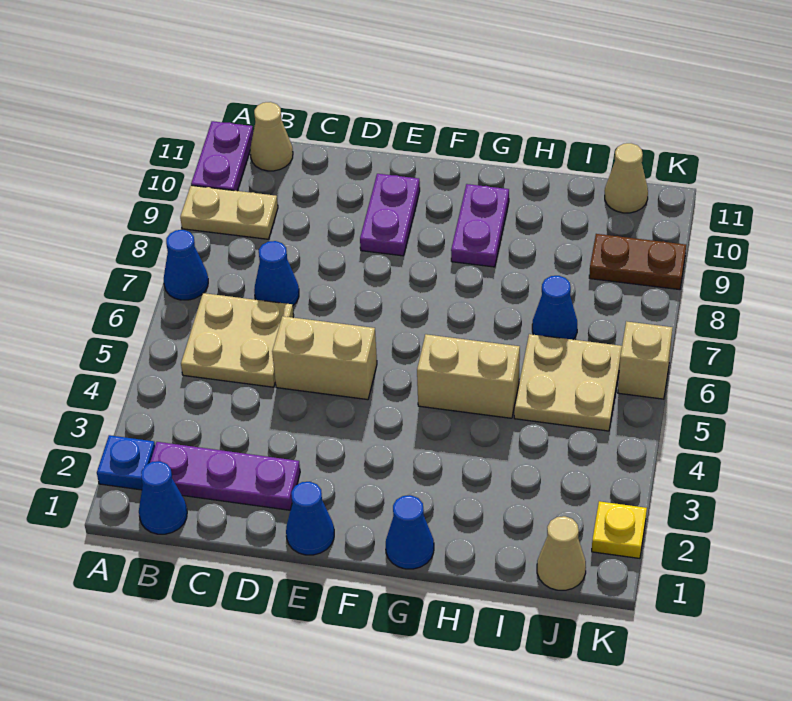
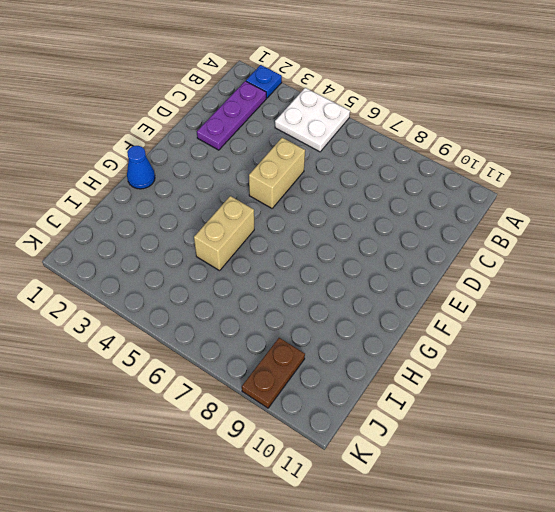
white plate A4:B5 level 1 -> tan plate B5:C6 level 1
none -> blue cone A7 level 1
none -> tan plate A9:B9 level 1
none -> purple plate A10:A11 level 1

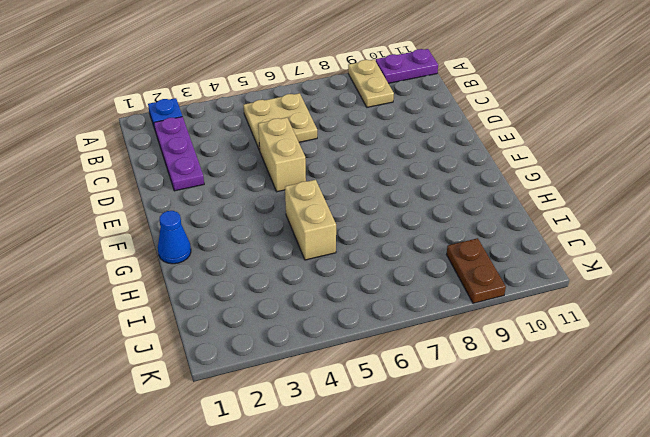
none -> blue cone A7 level 1
none -> blue cone B1 level 1
none -> tan cone B11 level 1

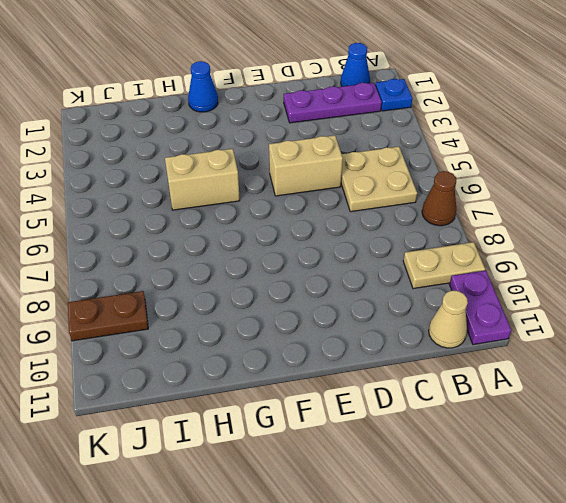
brown cone A7 level 1 -> blue cone A7 level 1
none -> blue cone C7 level 1
none -> blue cone E1 level 1
none -> purple plate E9:E10 level 1

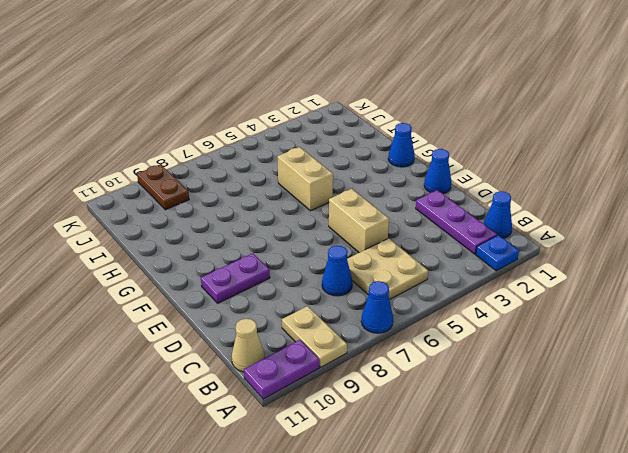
none -> purple plate G9:G10 level 1
none -> tan plate I5:J6 level 1
none -> blue cone I7 level 1

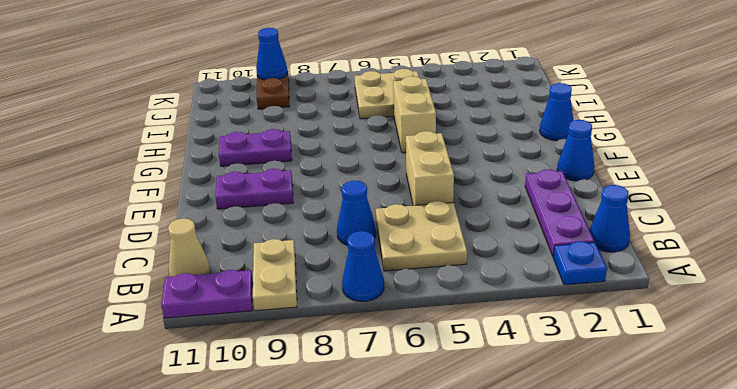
blue cone K9 level 2 -> blue cone I7 level 1
none -> tan cone J1 level 1
none -> tan cone J11 level 1
none -> yellow plate K2 level 1

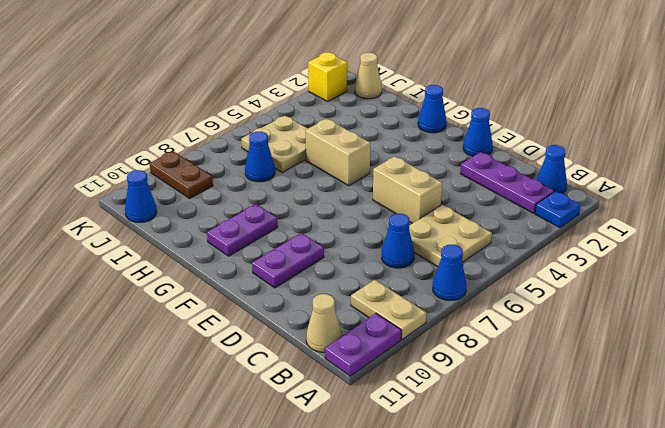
blue cone J11 level 1 -> tan cone J11 level 1
yellow brick K2 level 1 -> yellow plate K2 level 1
none -> tan brick K6 level 1

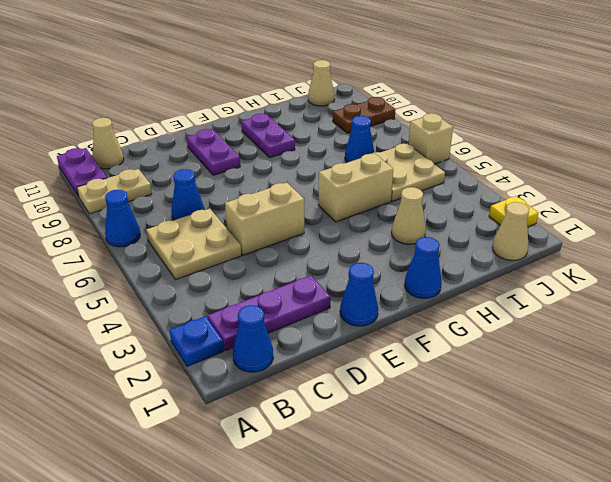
tan cone H3 level 1 -> none

